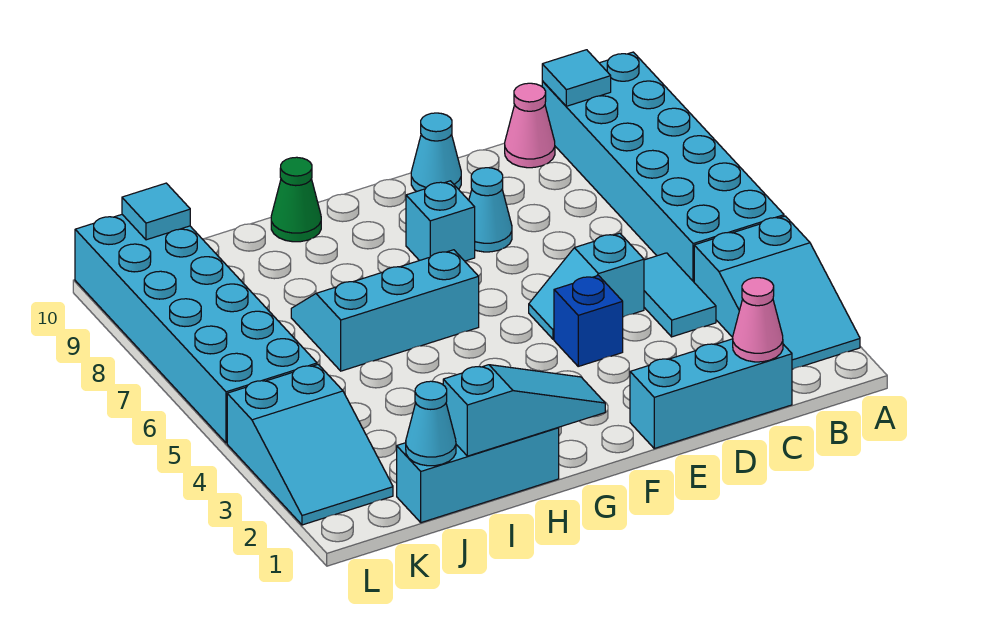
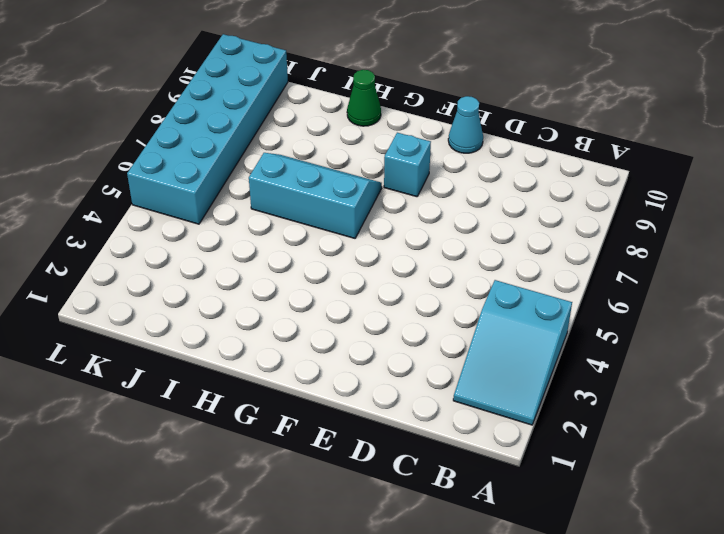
none -> cyan brick A5:B10 level 1
none -> cyan brick C1:E1 level 1
none -> cyan tile C4:C5 level 1

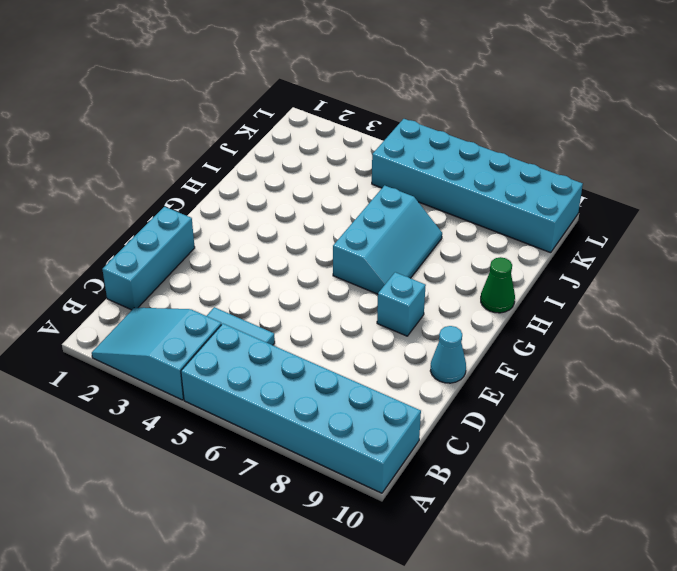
none -> pink cone C10 level 1
none -> cyan slope D5:E5 level 1 top D
none -> blue brick E4 level 1

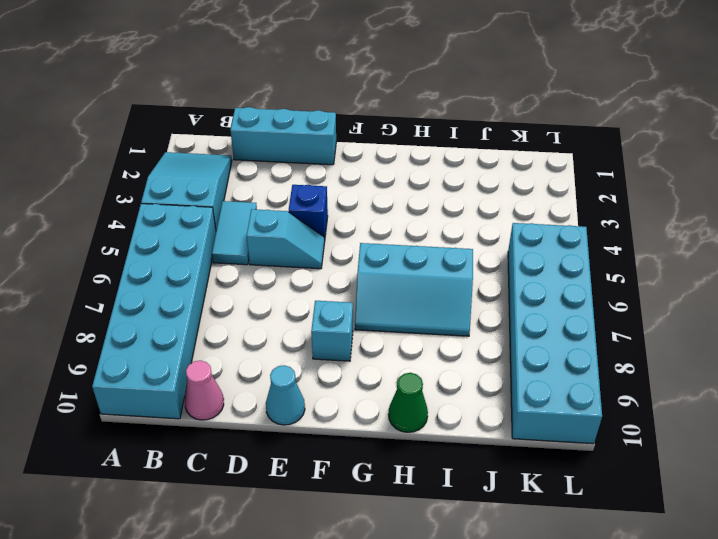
none -> cyan cone E8 level 1
none -> cyan brick H1:J1 level 1
none -> cyan slope K2:L4 level 1 top 4

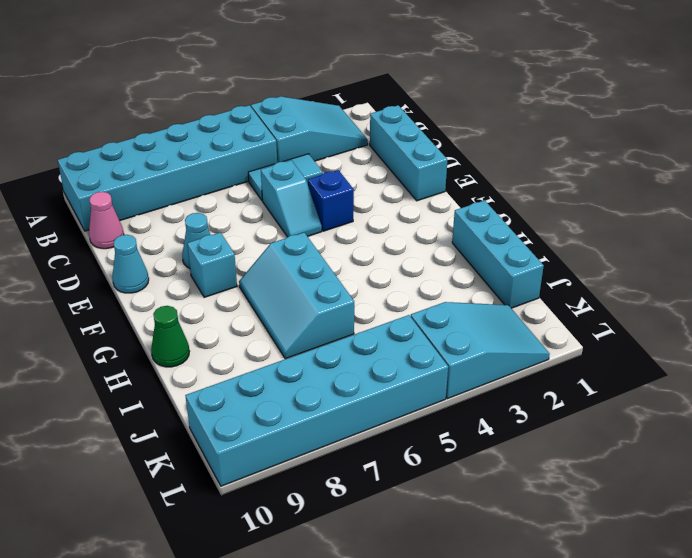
none -> cyan tile B10 level 2
none -> pink cone C1 level 2
none -> cyan slope G1:I1 level 2 top I

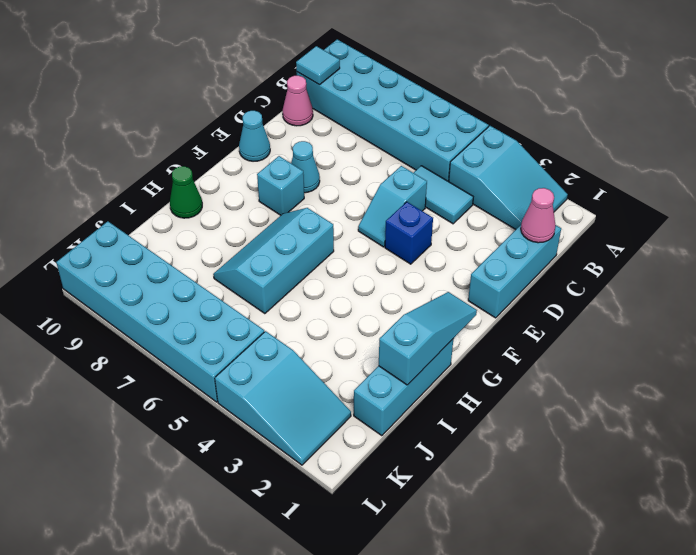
none -> cyan cone J1 level 2
none -> cyan tile K10 level 2

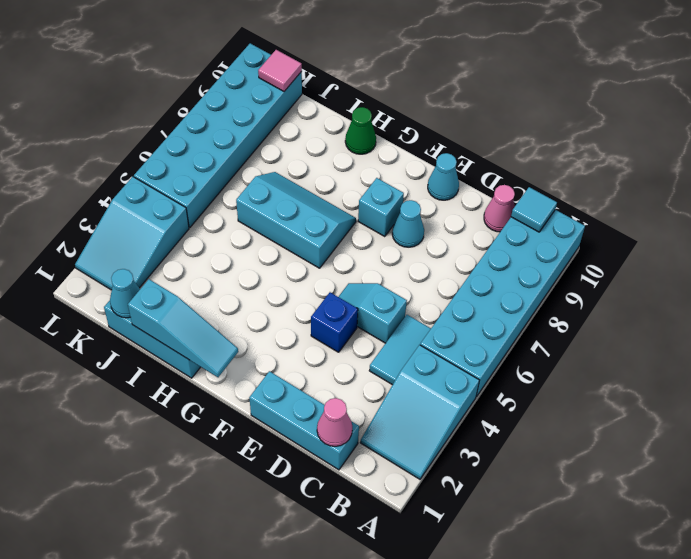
pink tile K10 level 2 -> cyan tile K10 level 2

